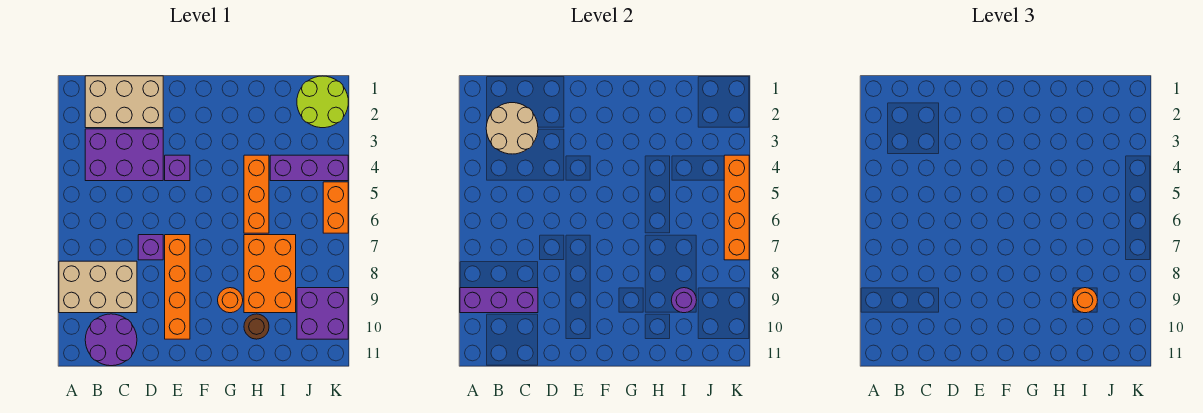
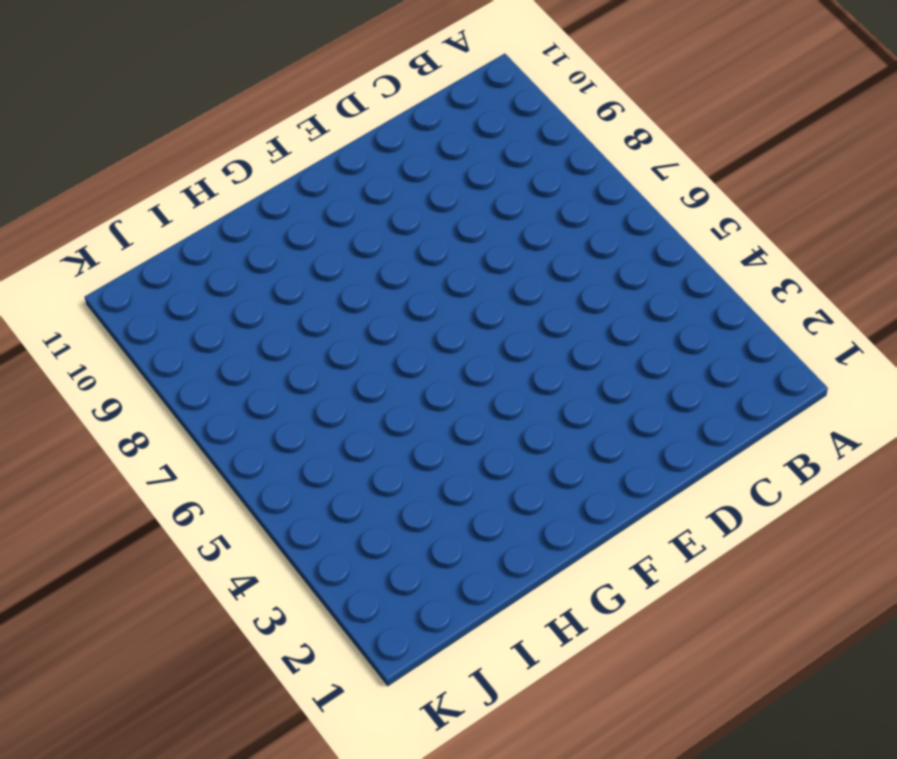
none -> tan brick A8:C9 level 1
none -> tan brick B1:D2 level 1
none -> purple brick B3:D4 level 1

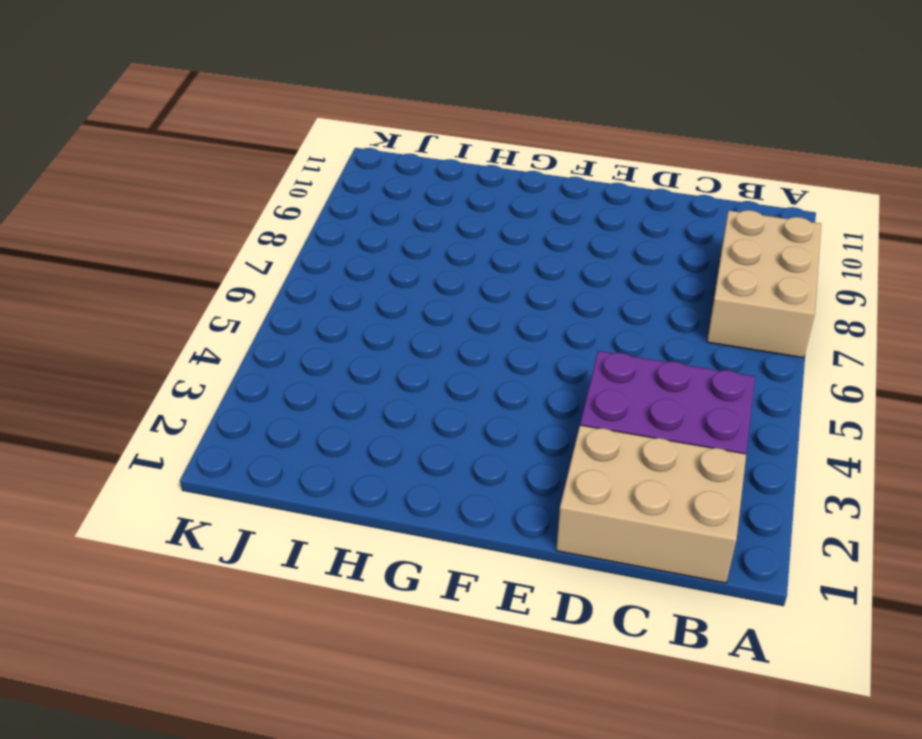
tan brick A7:B9 level 1 -> tan brick A8:C9 level 1
none -> purple round brick B10:C11 level 1
none -> purple brick D7 level 1
none -> purple brick E4 level 1

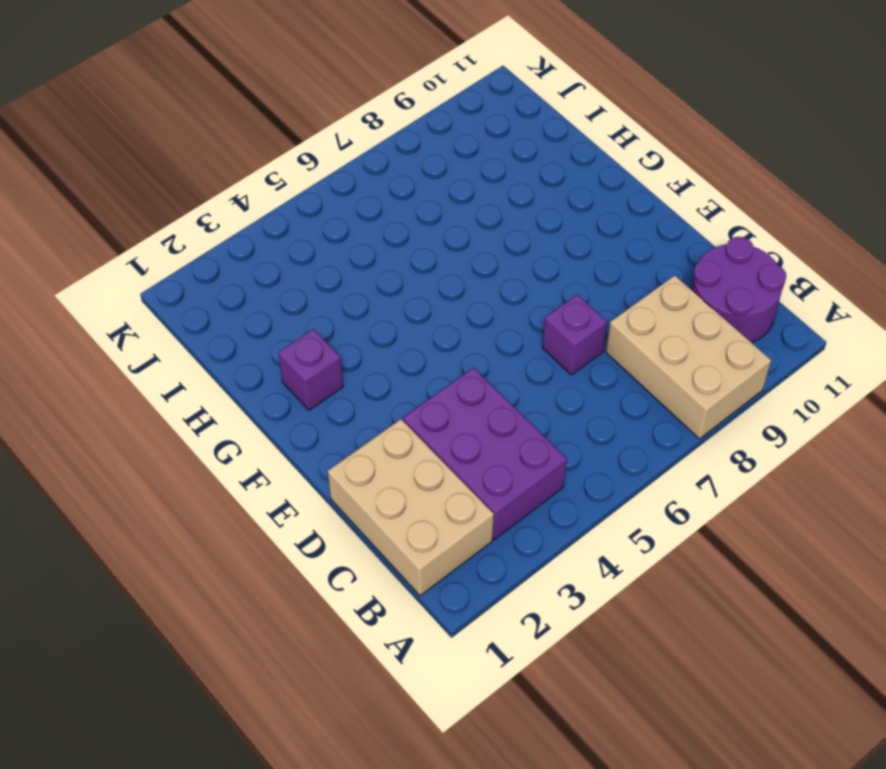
purple brick G2 level 1 -> purple brick E4 level 1
none -> orange brick E7:E10 level 1
none -> orange round brick G9 level 1
none -> orange brick H4:H6 level 1

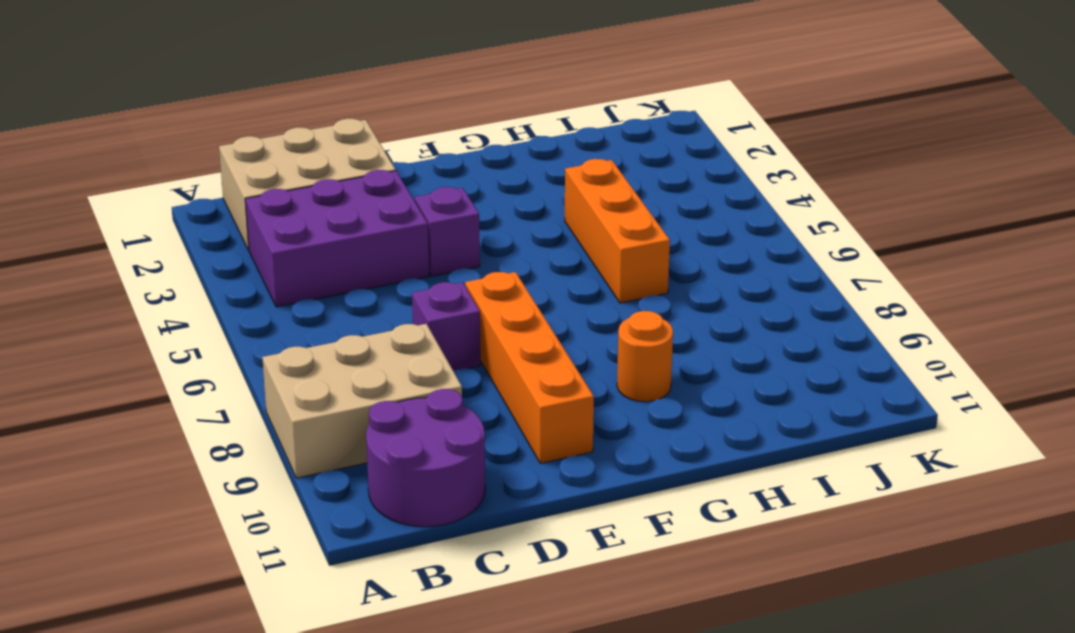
none -> orange brick H7:I9 level 1
none -> brown round brick H10 level 1
none -> purple brick I4:K4 level 1

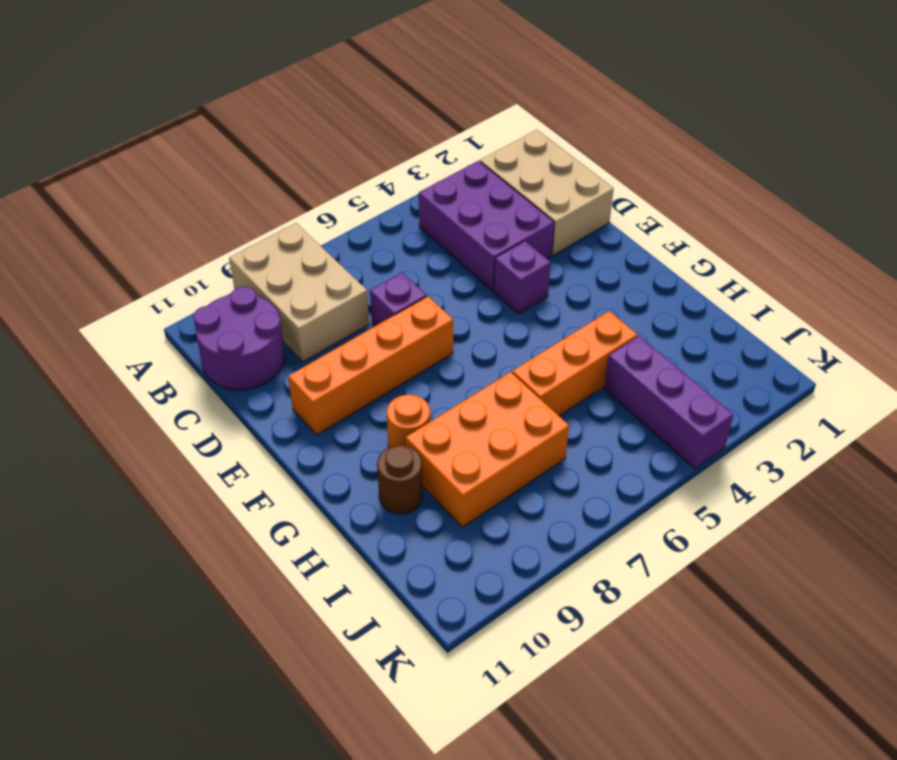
none -> lime round brick J1:K2 level 1
none -> purple brick J9:K10 level 1
none -> orange brick K5:K6 level 1

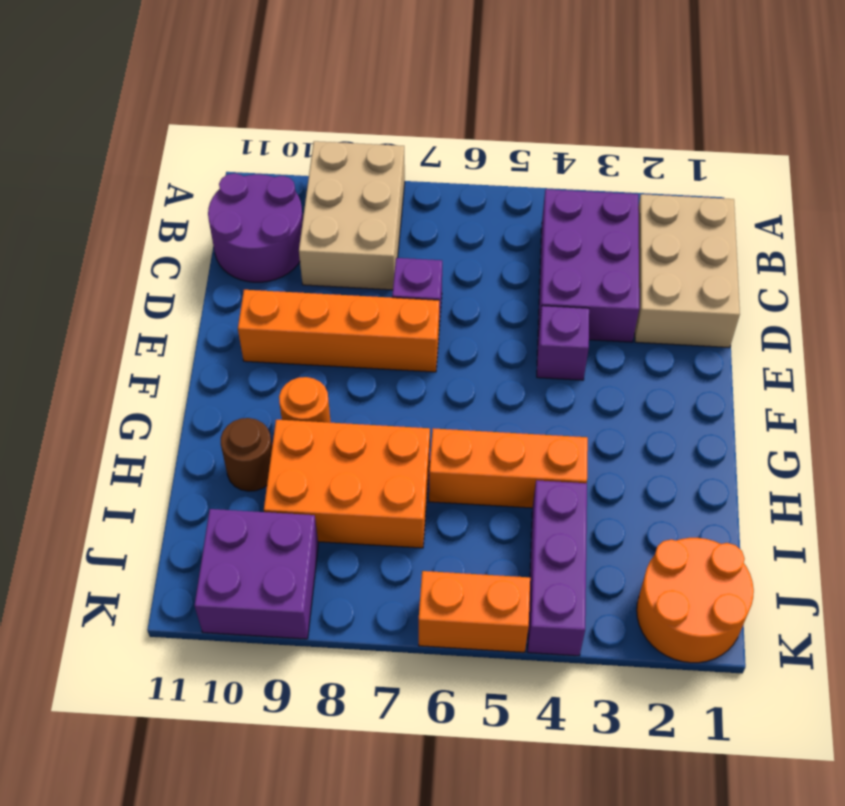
orange round brick J1:K2 level 1 -> lime round brick J1:K2 level 1
none -> purple brick A9:C9 level 2
none -> tan round brick B2:C3 level 2
none -> purple round brick I9 level 2

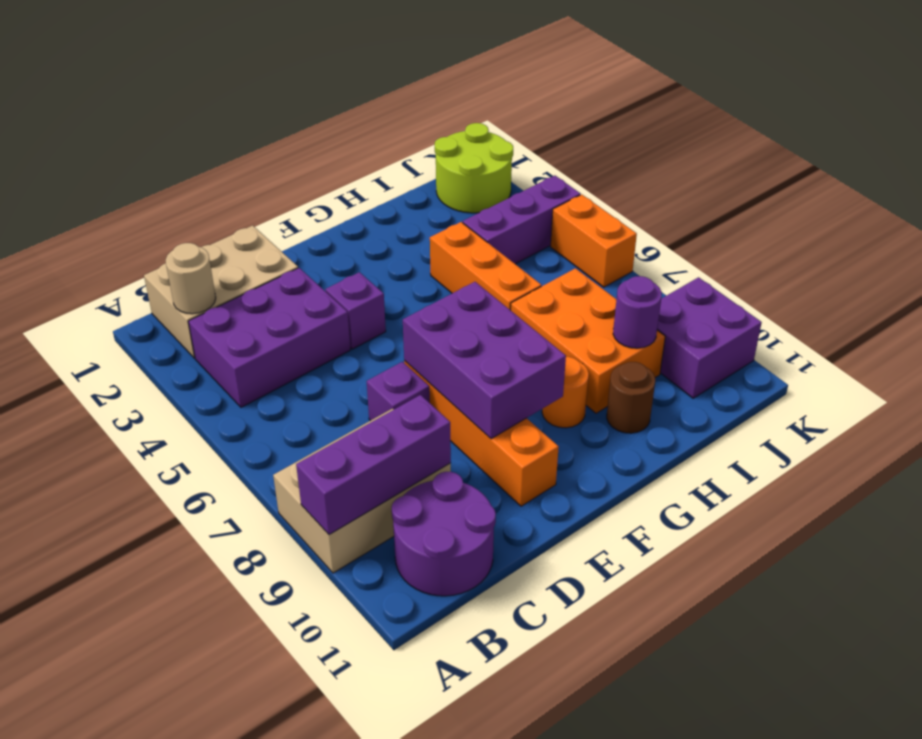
tan round brick B2 level 2 -> tan round brick B2:C3 level 2
purple brick E7:F9 level 2 -> none
none -> orange brick K4:K7 level 2
none -> orange round brick I9 level 3

